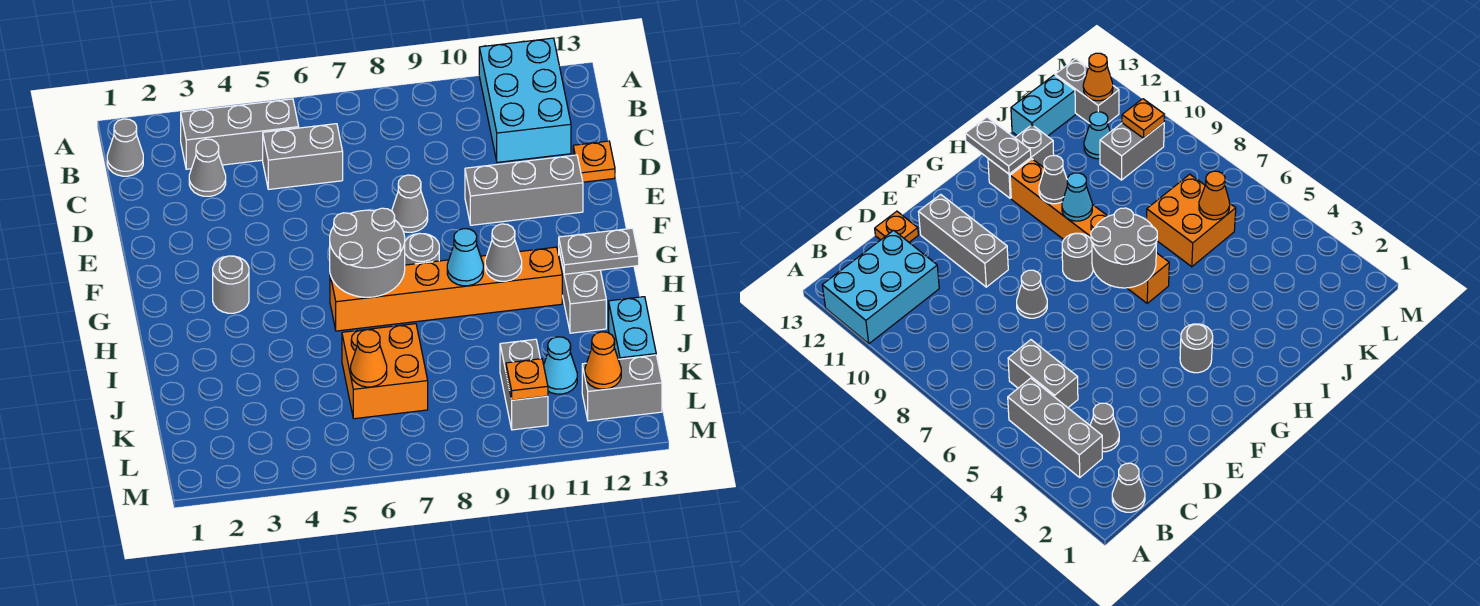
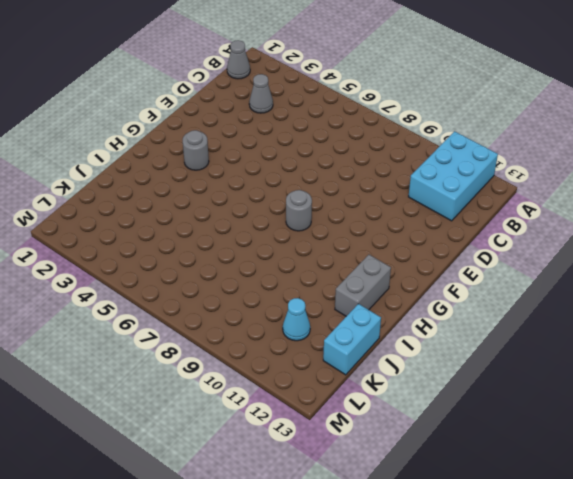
none -> grey brick B3:B5 level 1
none -> grey brick C5:C6 level 1
none -> orange plate D13 level 1

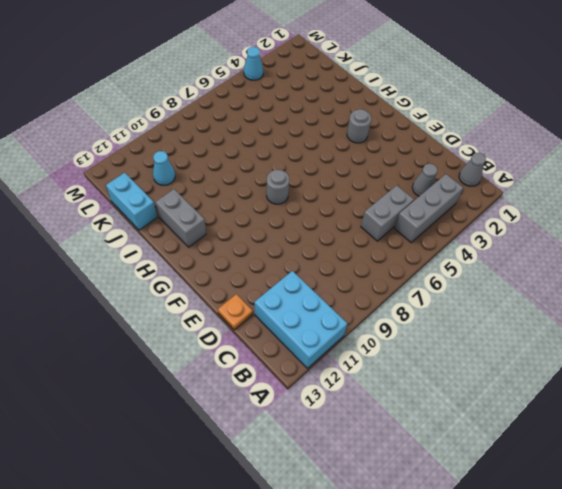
cyan cone M4 level 1 -> cyan cone H9 level 2
none -> grey cone E8 level 1
none -> grey brick E10:E12 level 1
none -> orange brick H6:H11 level 1

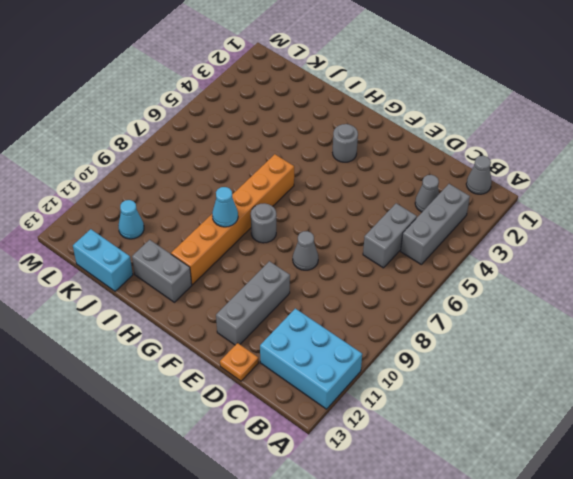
none -> orange brick J6:K7 level 1
none -> grey brick K10:L10 level 1
none -> grey brick L12:L13 level 1

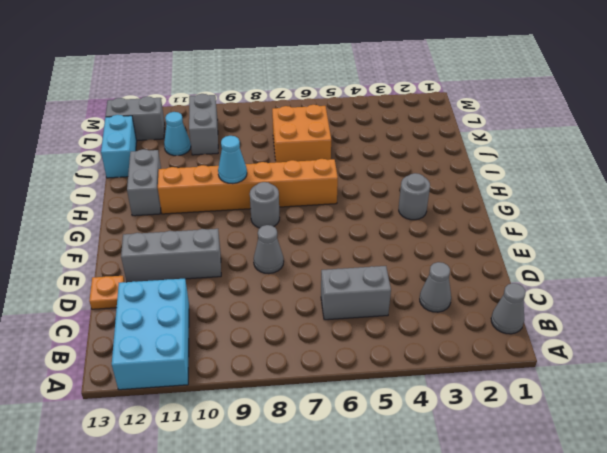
none -> grey brick B3:B5 level 1
none -> grey round brick G6:H7 level 2
none -> grey cone H10 level 2

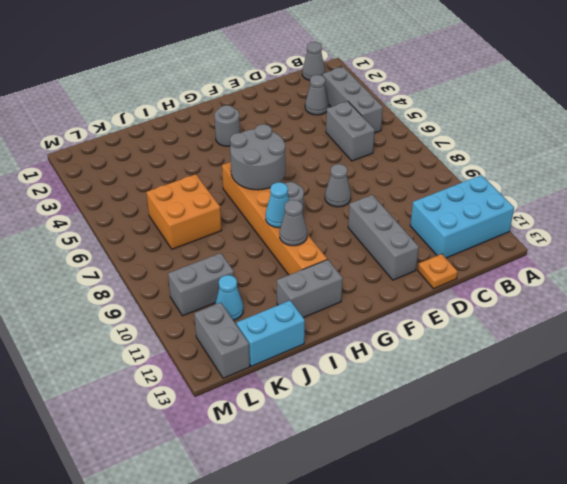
none -> grey plate H12:H13 level 2
none -> orange cone K6 level 2
none -> orange plate L10 level 2

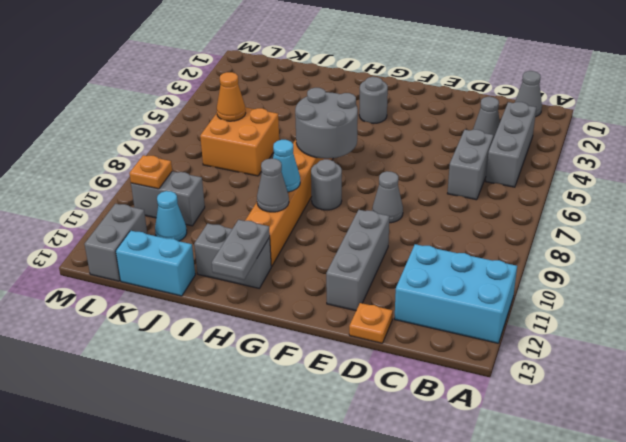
none -> orange cone L12 level 2

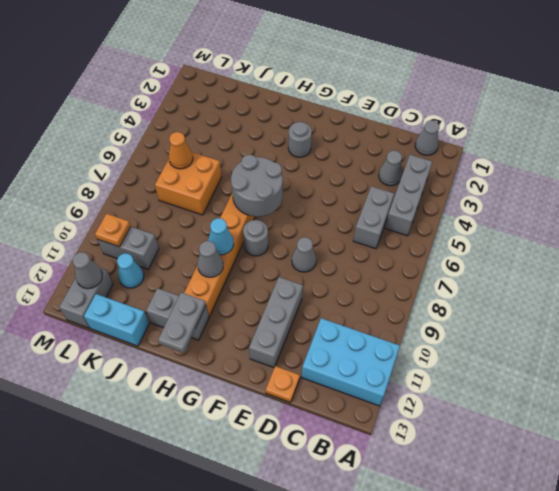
grey cone L12 level 2 -> orange cone L12 level 2

